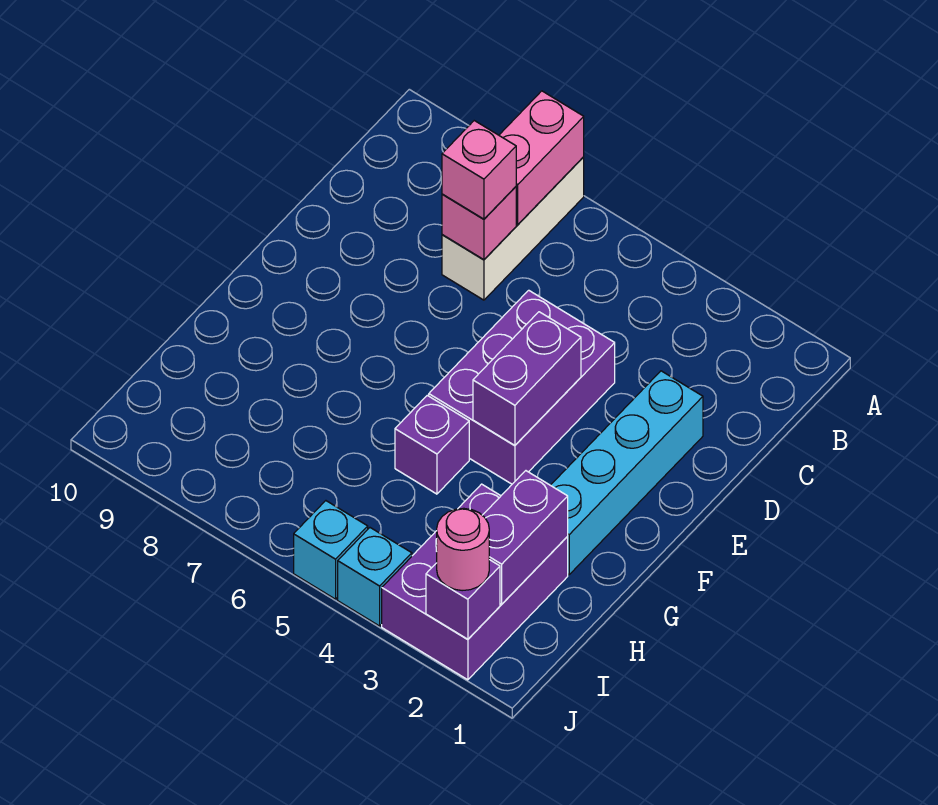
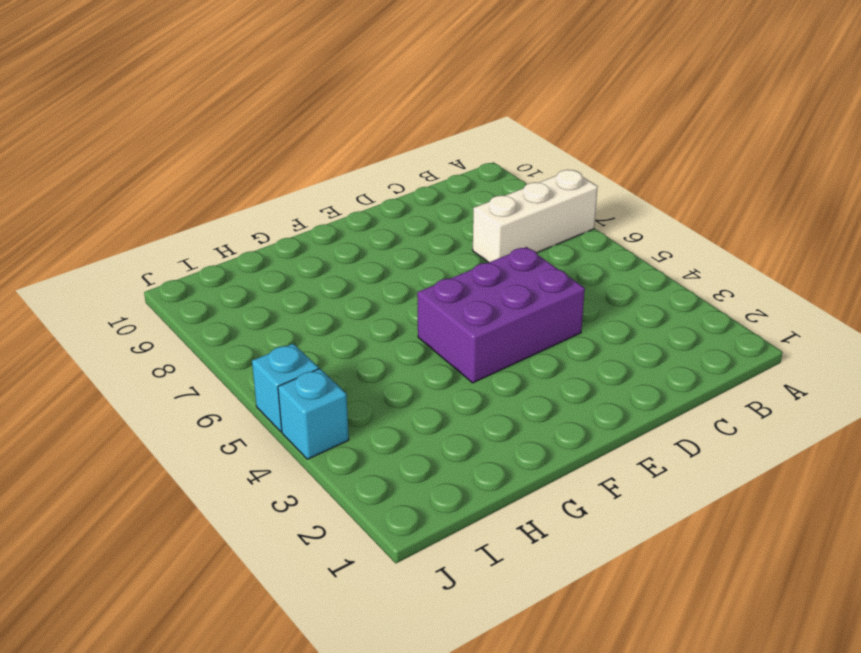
none -> cyan brick D2:G2 level 1
none -> purple brick G5 level 1
none -> purple brick H2:J3 level 1

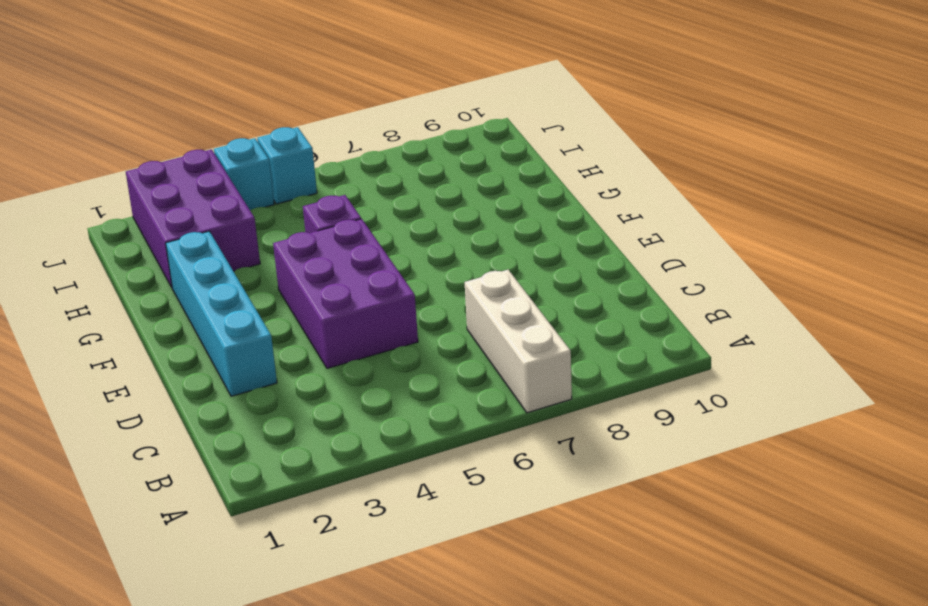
none -> pink brick A7:B7 level 2
none -> pink brick C7 level 2
none -> purple brick E4:F4 level 2

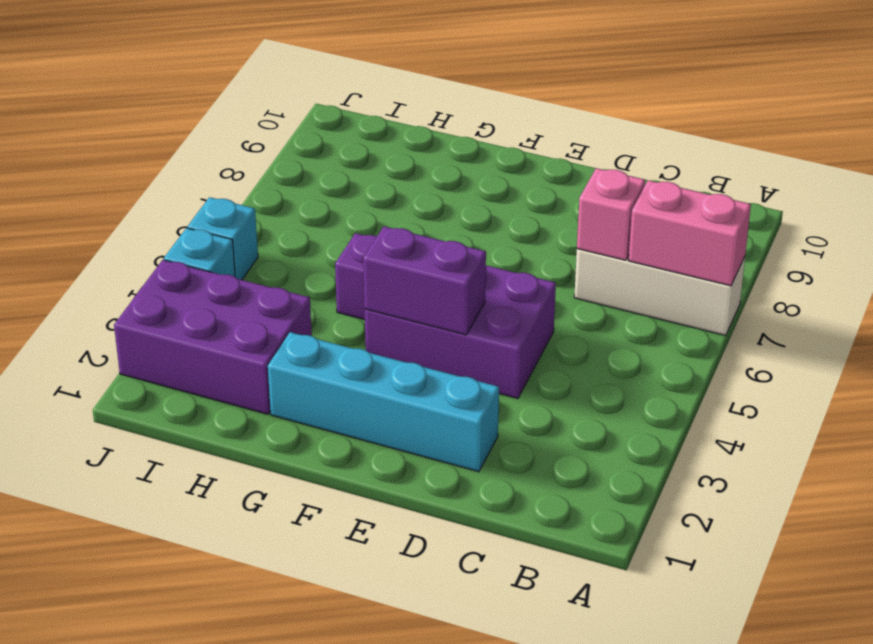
none -> purple brick H2:I2 level 2
none -> purple brick J2 level 2
none -> pink brick C7 level 3

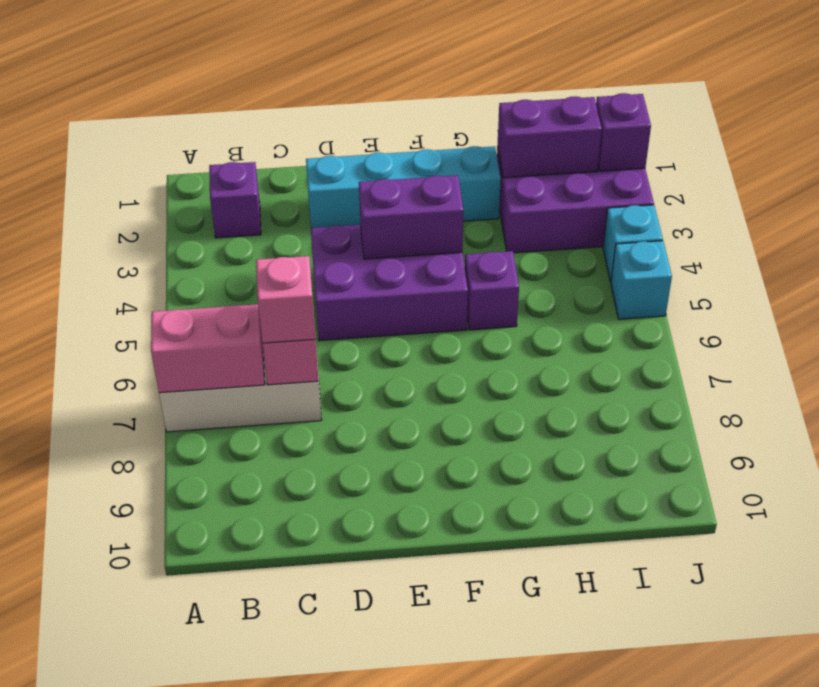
purple brick B2 level 1 -> none
none -> pink round brick J2 level 3

